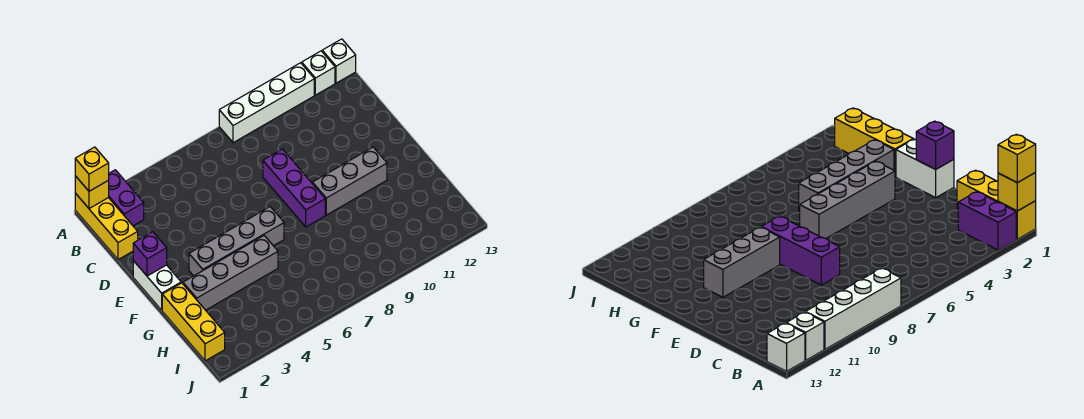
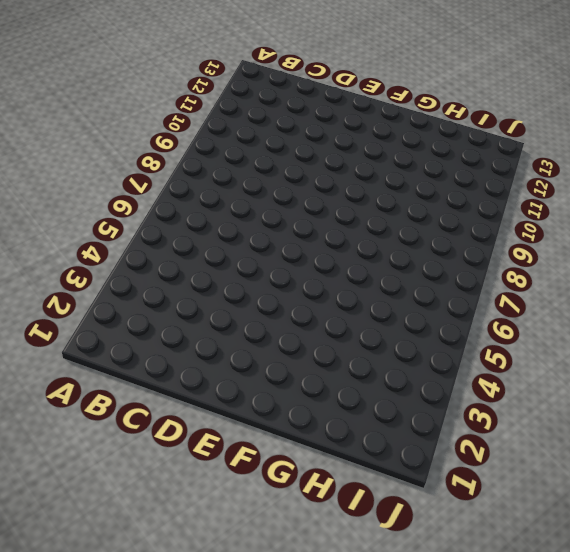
none -> yellow brick A1:C1 level 1
none -> purple brick A2:B2 level 1
none -> white brick A8:A11 level 1

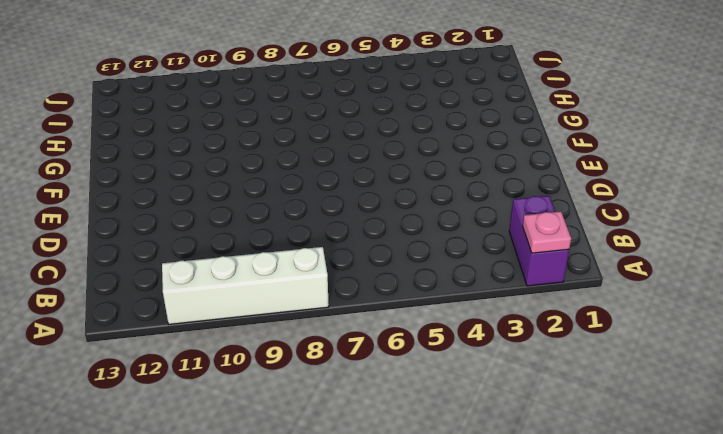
pink plate A2 level 2 -> none
none -> yellow brick A1:C1 level 1
none -> white brick A12 level 1
none -> white brick A13 level 1

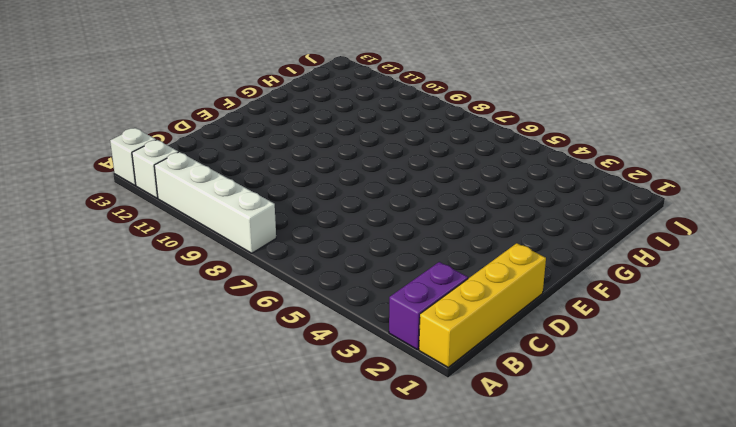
yellow brick A1:D1 level 1 -> yellow brick A1:C1 level 1
none -> purple brick D8:F8 level 1
none -> white brick E1:F1 level 1
none -> grey brick F3:F6 level 1

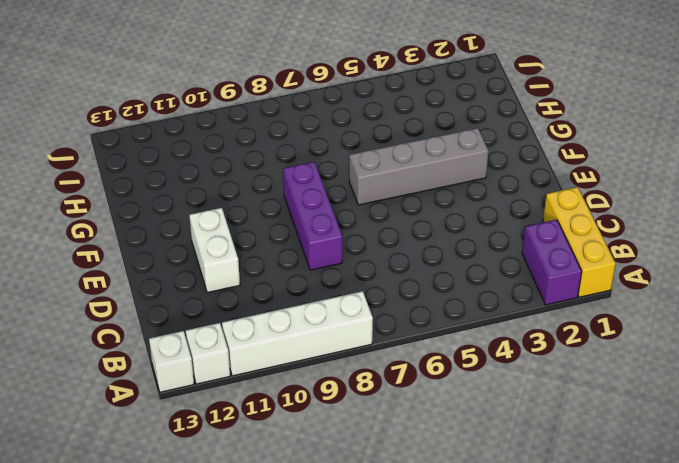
white brick D11:E11 level 1 -> white brick E1:F1 level 1
none -> grey brick F9:F11 level 1
none -> yellow brick G1:I1 level 1
none -> grey brick G2:G5 level 1

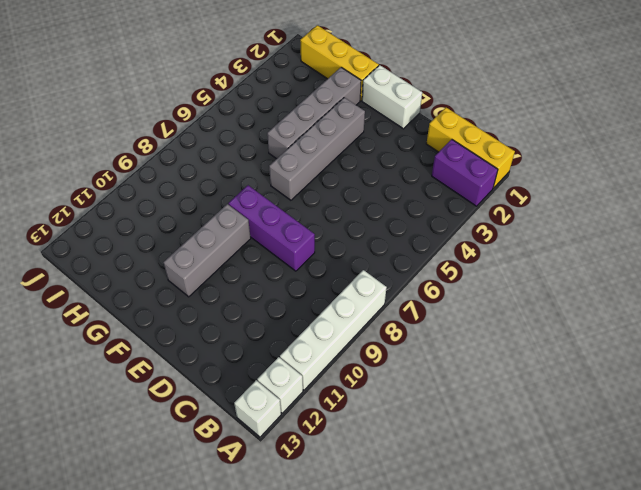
none -> yellow brick A1 level 2
none -> purple brick E1 level 2
none -> yellow brick A1 level 3

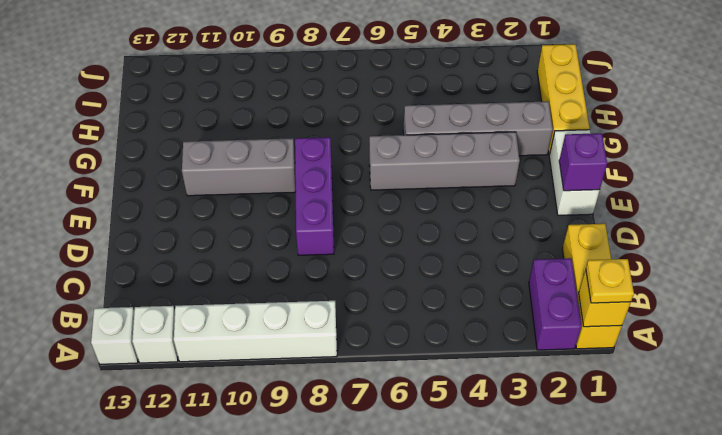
yellow plate A1 level 3 -> yellow brick A1 level 3

